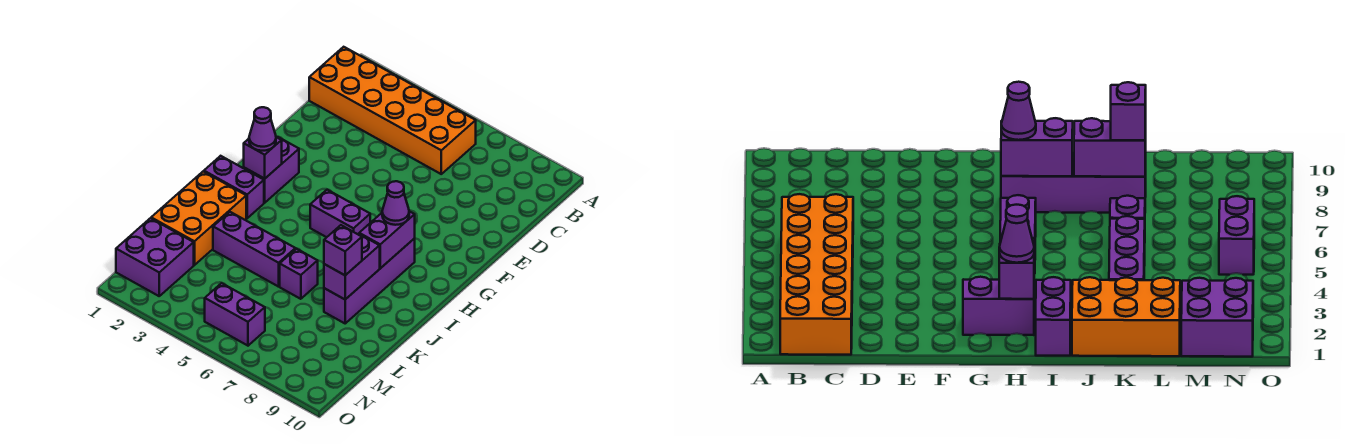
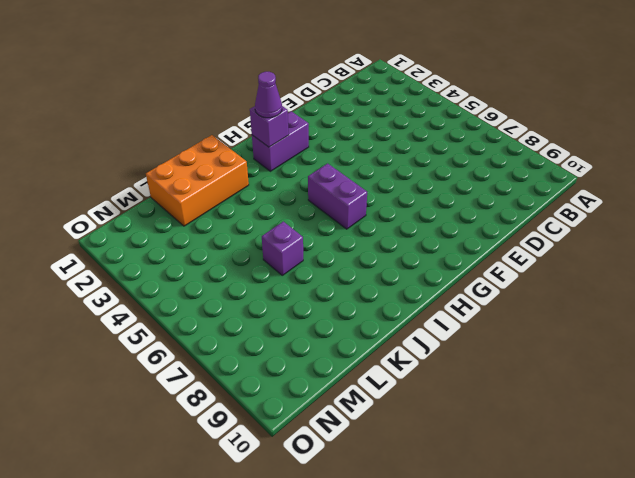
none -> orange brick B1:C6 level 1
none -> purple brick H8:K8 level 1
none -> purple brick I1:I2 level 1

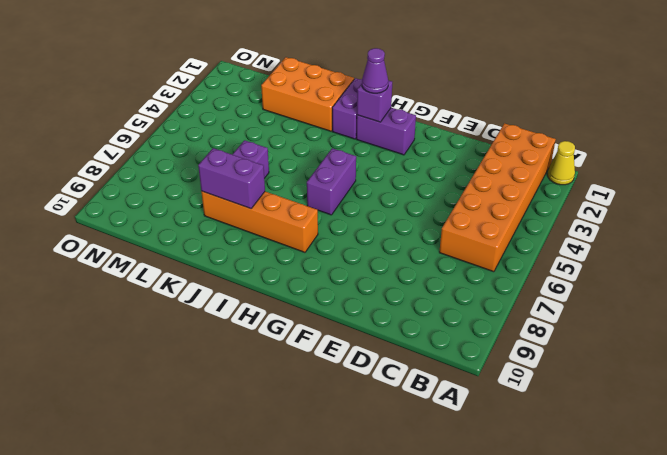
yellow cone A1 level 1 -> none
orange brick H8:K8 level 1 -> purple brick H8:K8 level 1
none -> purple brick K3:K5 level 1
none -> purple brick M1:N2 level 1
none -> purple brick N5:N6 level 1

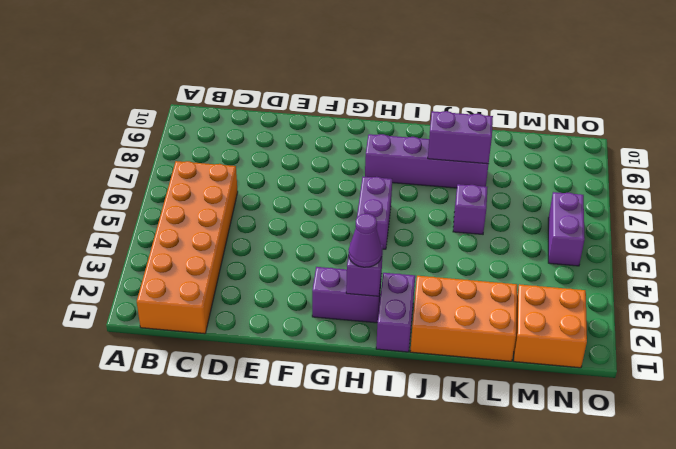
orange brick M1:N2 level 1 -> purple brick M1:N2 level 1
none -> purple brick K3:K5 level 1
none -> purple brick H8:I8 level 2
none -> purple cone H8 level 3

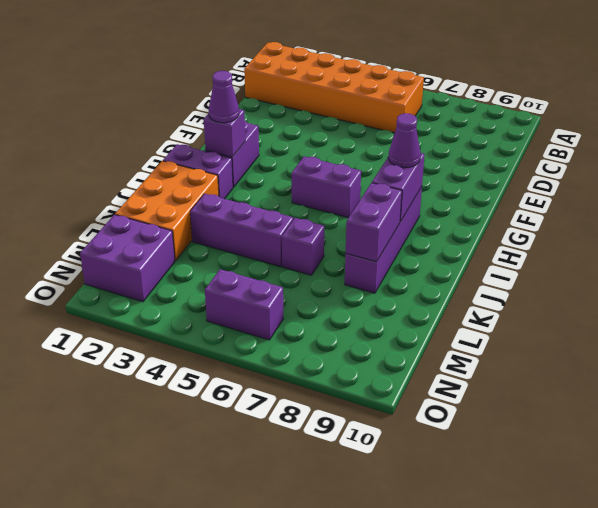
none -> purple brick K8 level 3

